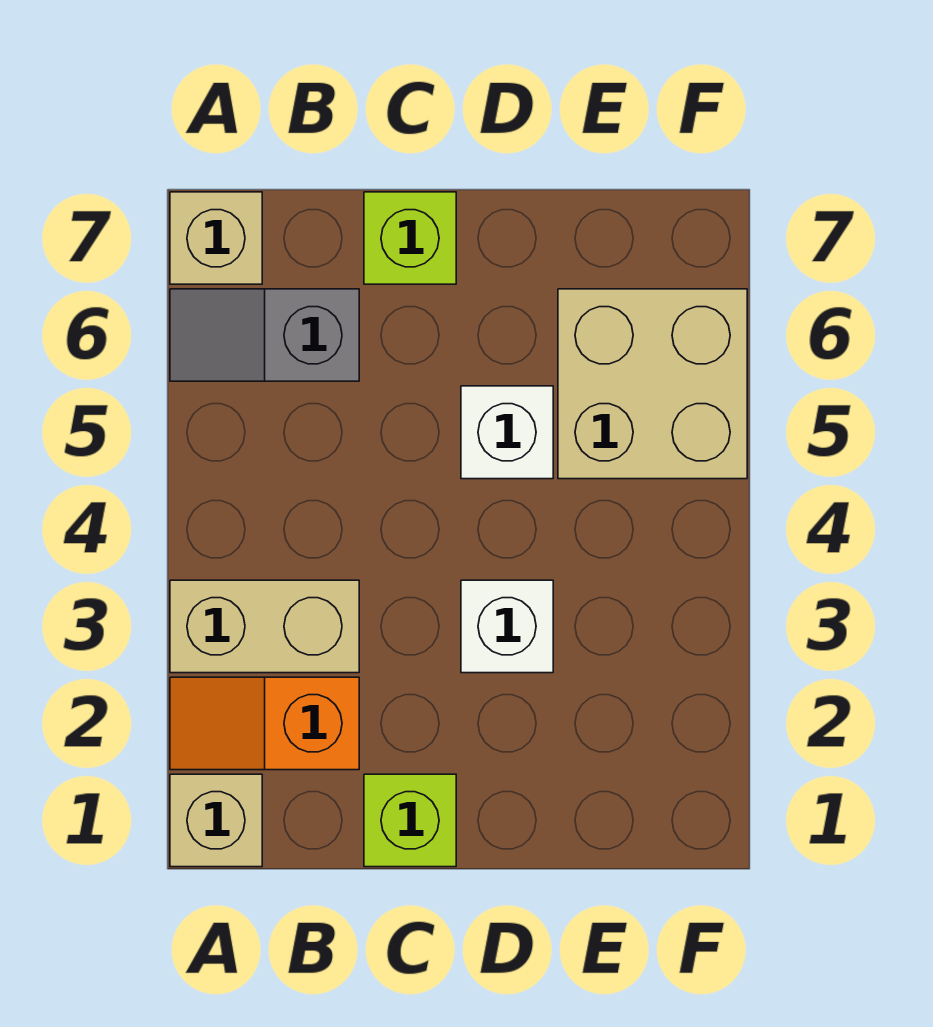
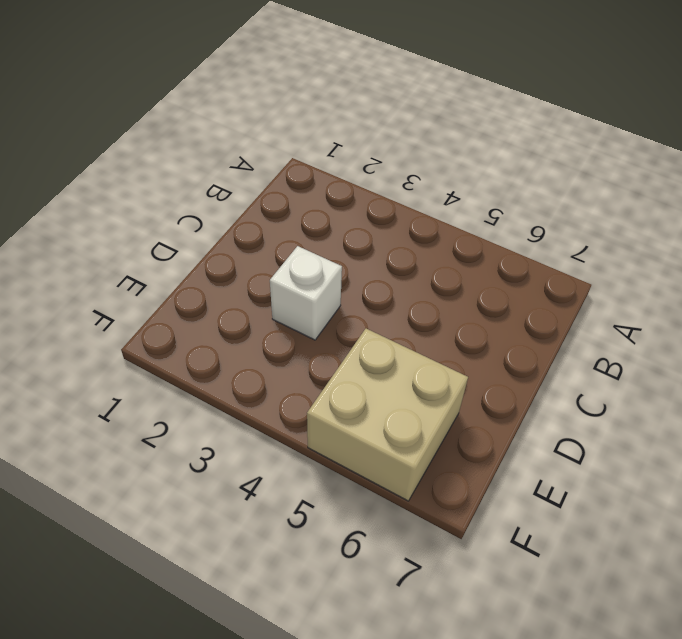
none -> tan brick A1 level 1
none -> orange slope A2:B2 level 1 top B

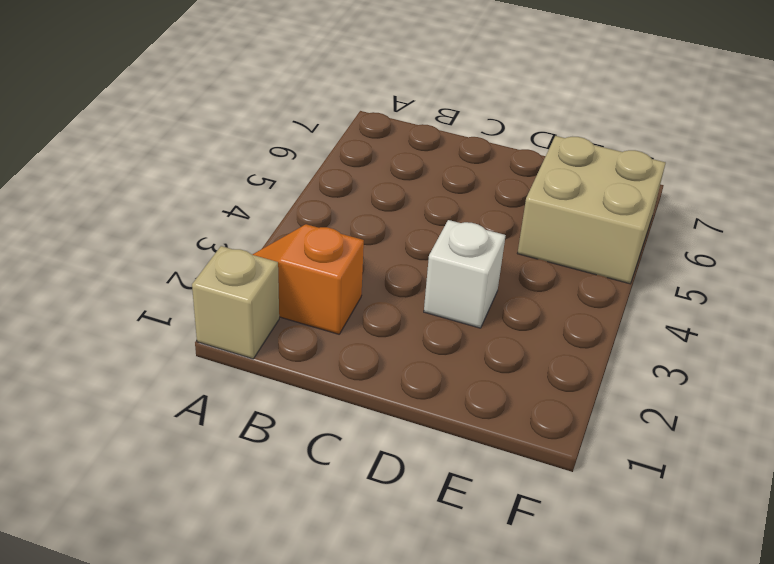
none -> tan brick A3:B3 level 1
none -> grey slope A6:B6 level 1 top B

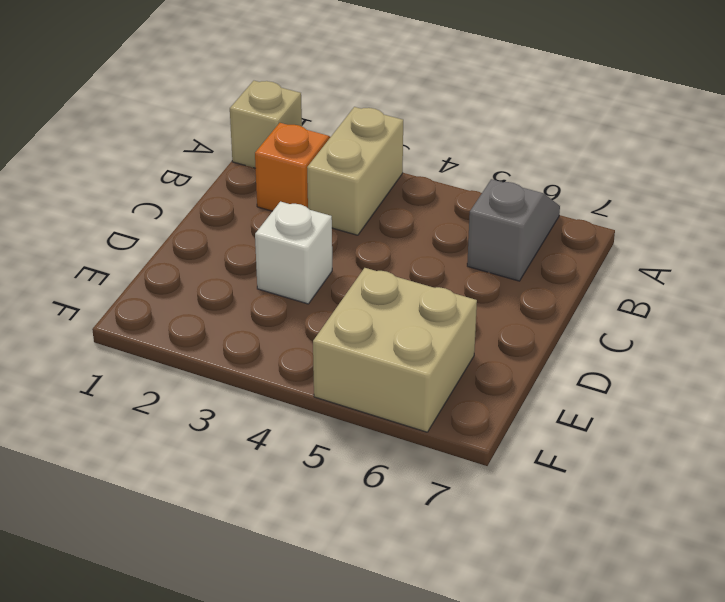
none -> tan brick A7 level 1
none -> lime brick C1 level 1

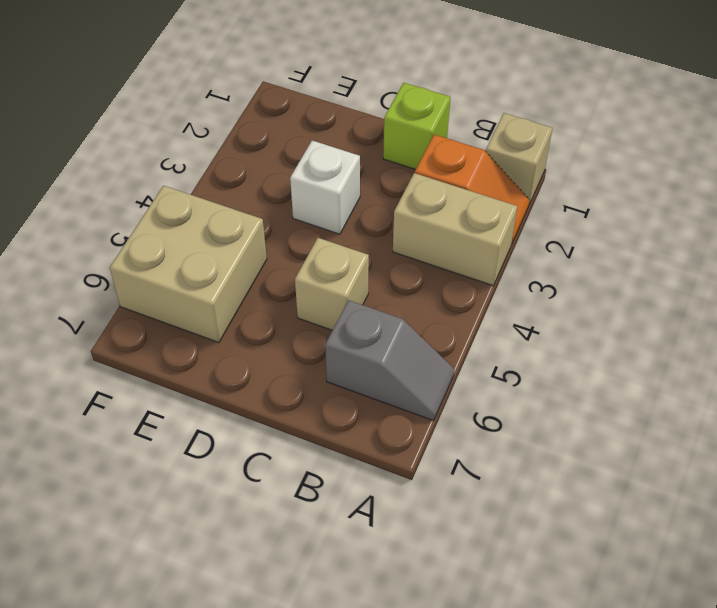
tan brick C5 level 1 -> tan brick A7 level 1
none -> lime brick C7 level 1
none -> white brick D5 level 1

